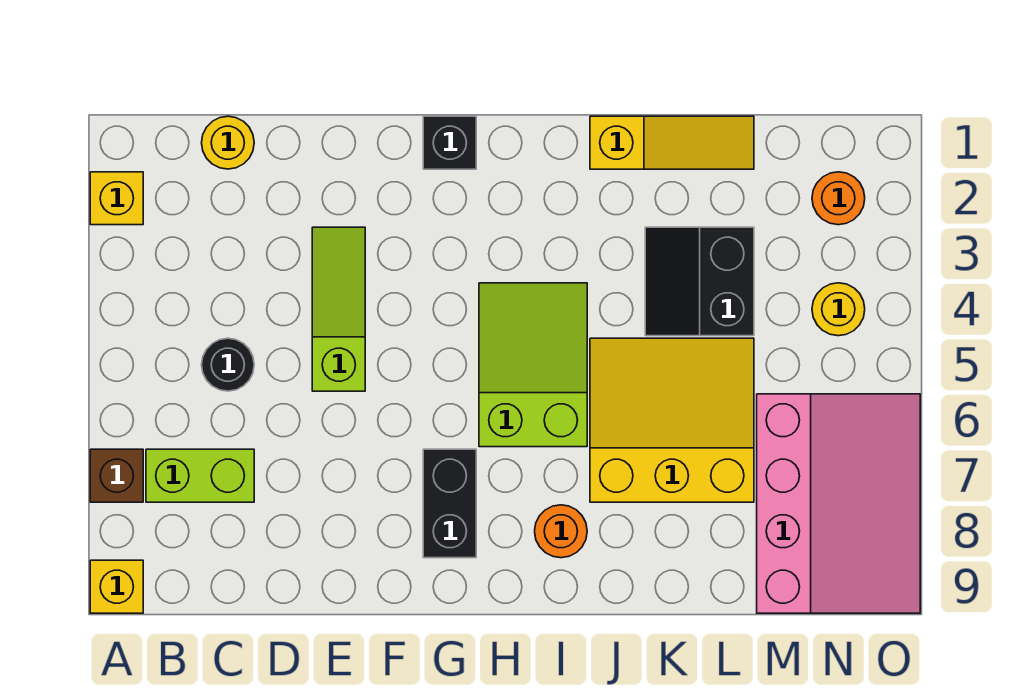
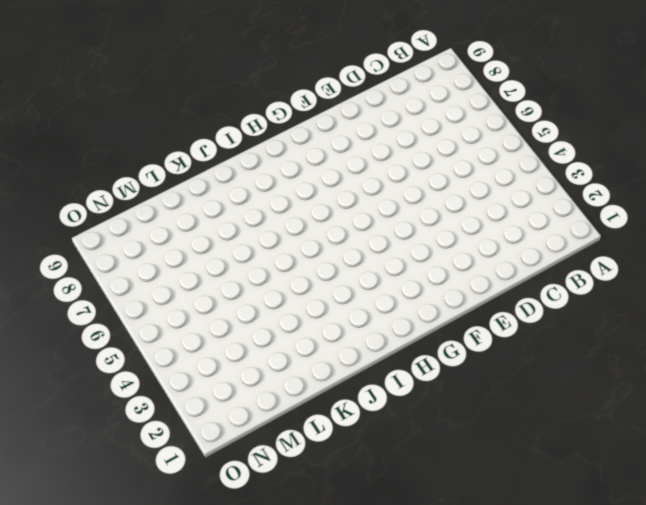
none -> yellow brick A2 level 1
none -> brown brick A7 level 1
none -> yellow brick A9 level 1

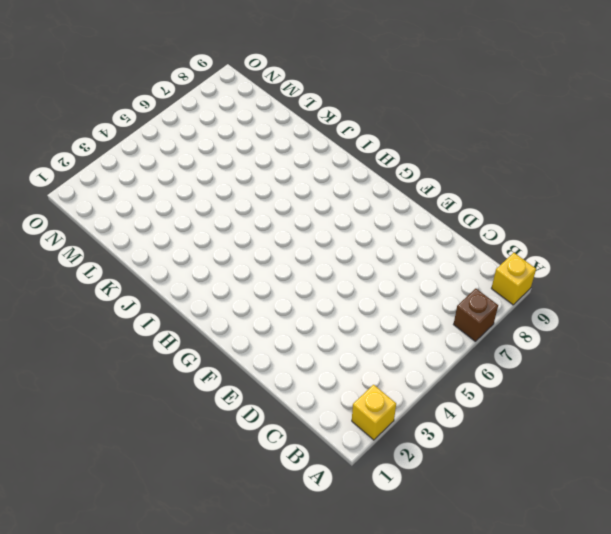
none -> lime brick B7:C7 level 1
none -> yellow round brick C1 level 1
none -> black round brick C5 level 1

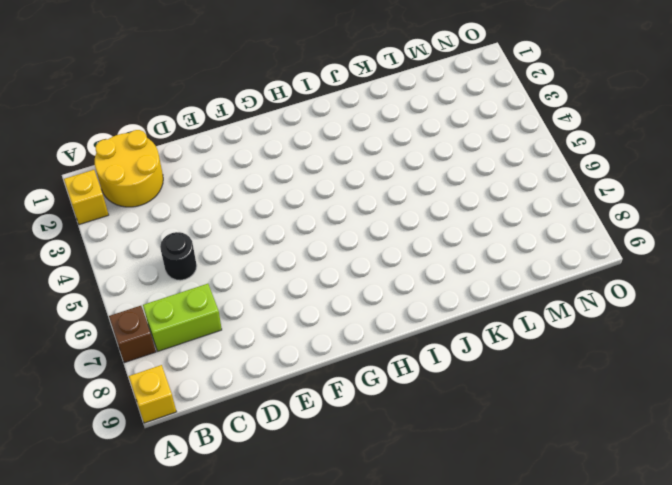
yellow round brick B1:C2 level 1 -> yellow round brick C1 level 1
none -> lime slope E3:E5 level 1 top 5
none -> black brick G1 level 1
none -> black brick G7:G8 level 1

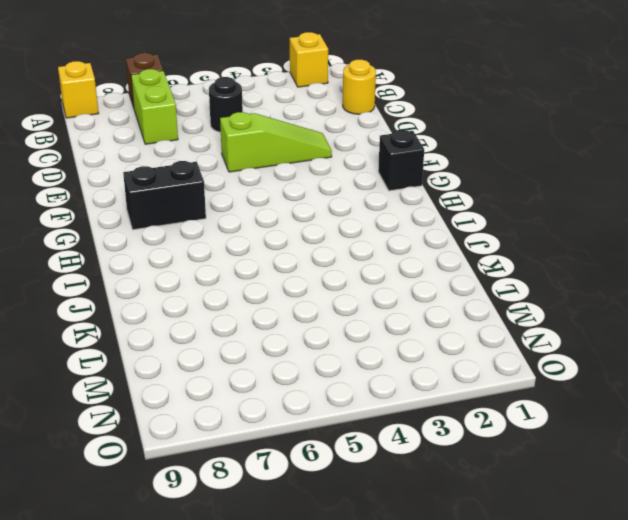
none -> lime slope H4:I6 level 1 top 6
none -> orange round brick I8 level 1
none -> yellow slope J1:L1 level 1 top J

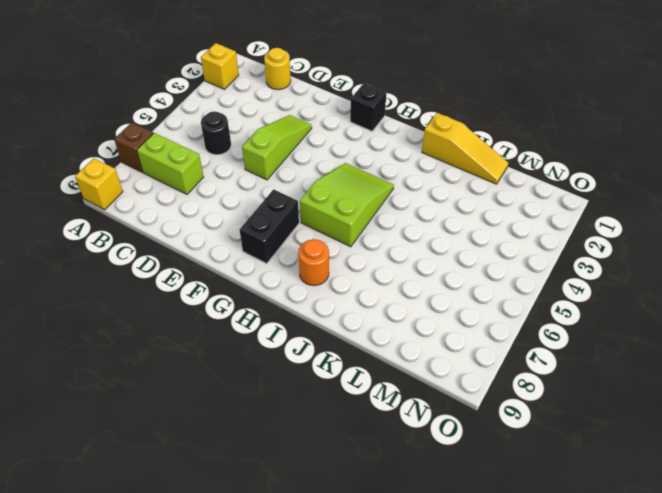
none -> yellow slope J5:L7 level 1 top 7
none -> black slope K3:L4 level 1 top L
none -> pink slope M6:O9 level 1 top M

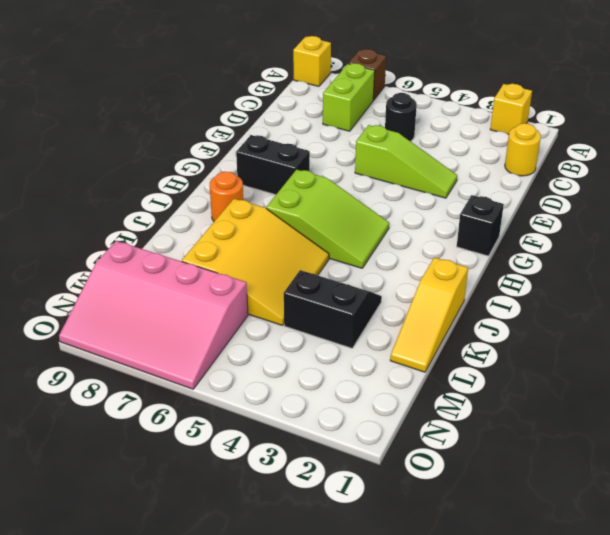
none -> orange round brick N2 level 1
none -> yellow round brick N4 level 1

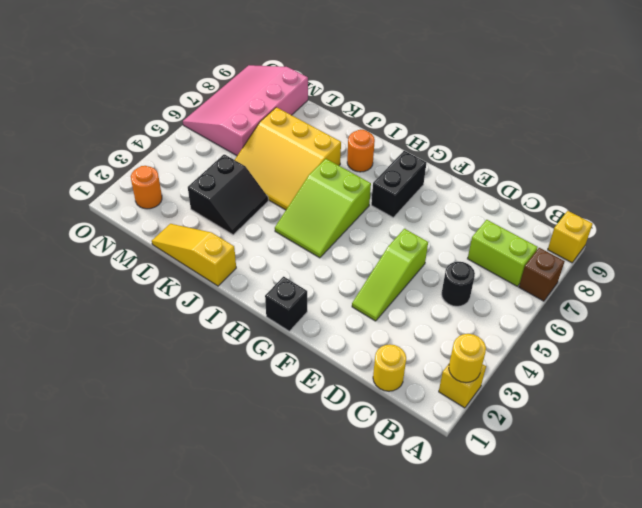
yellow round brick A2 level 2 -> yellow round brick N4 level 1

